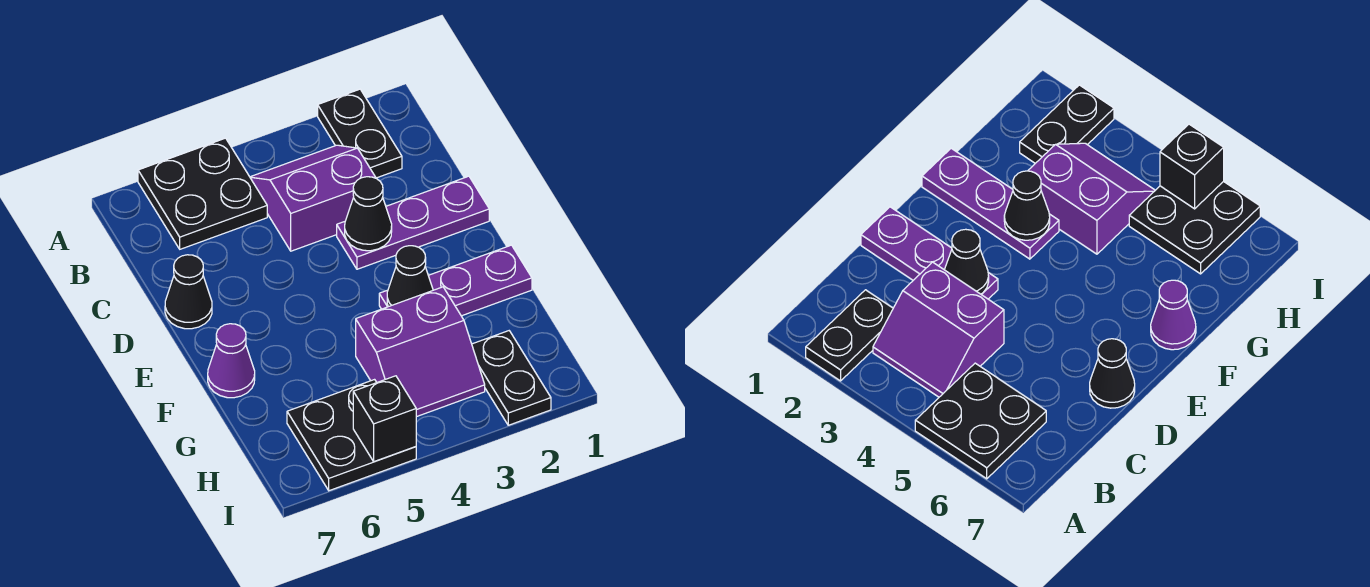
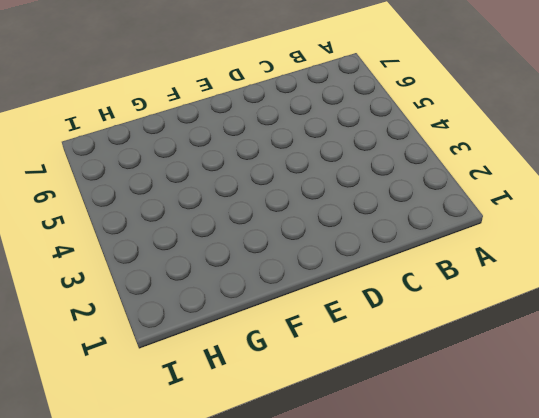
none -> black plate A2:B2 level 1
none -> black plate A5:B6 level 1
none -> purple slope B3:C4 level 1 top C

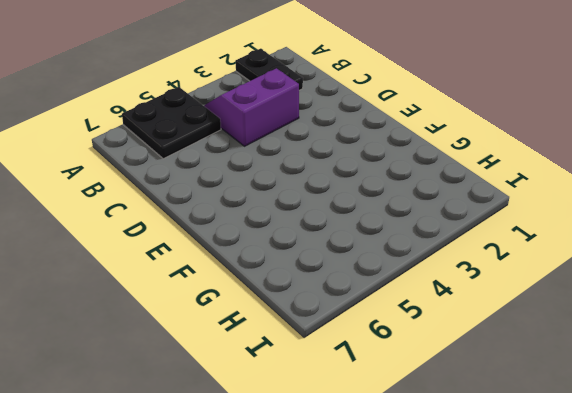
none -> purple plate D1:D3 level 1
none -> black cone D7 level 1
none -> purple plate F1:F3 level 1

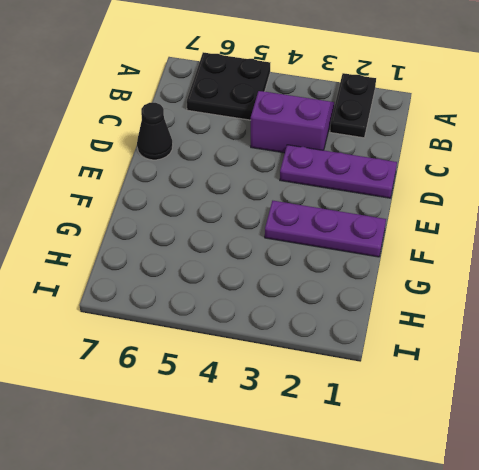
none -> purple cone F7 level 1
none -> purple slope G3:H4 level 1 top G
none -> black plate H2:I2 level 1

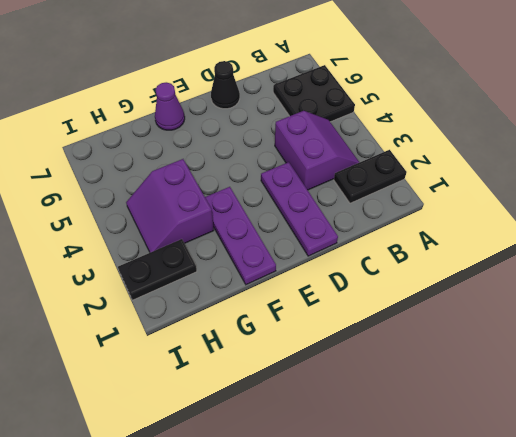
none -> black plate H5:I6 level 1
none -> black cone D3 level 2
none -> black cone F3 level 2

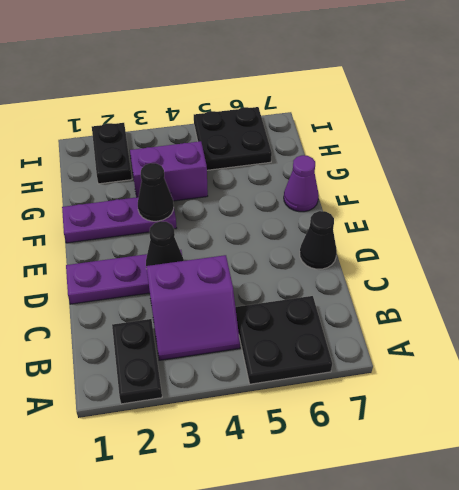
none -> black brick I5 level 2

